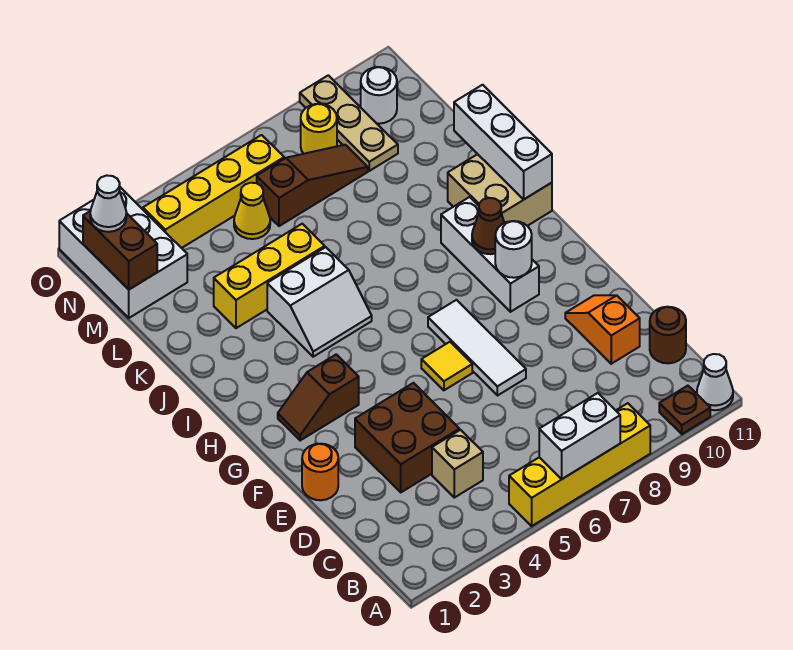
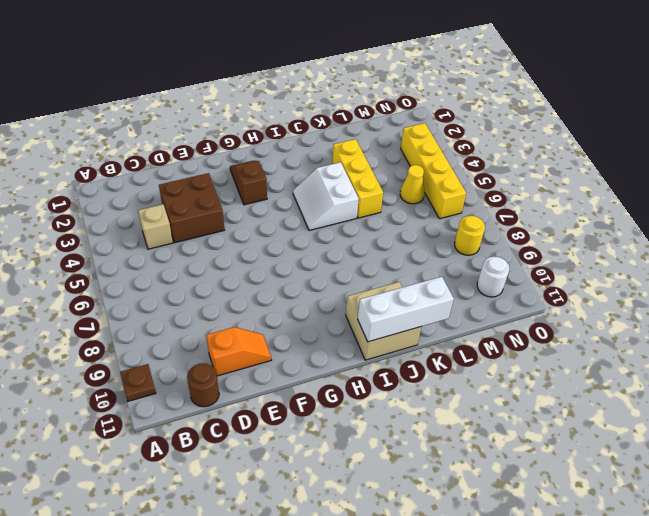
none -> yellow brick A5:A8 level 1
none -> white cone A11 level 1
none -> orange round brick E1 level 1

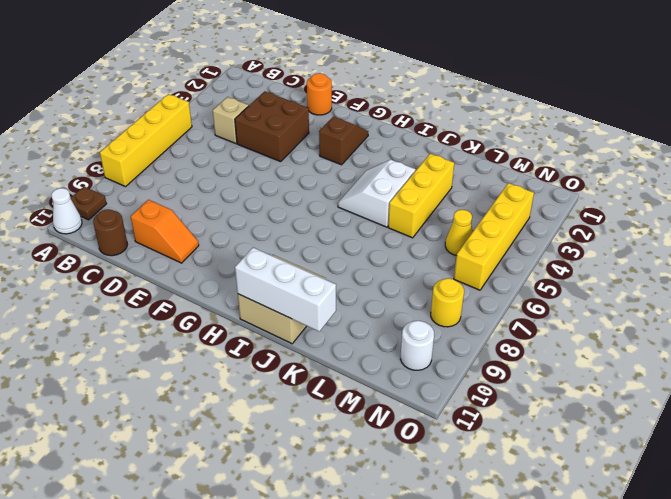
none -> white tile E7:G7 level 1
none -> yellow tile F6 level 1
none -> white brick G9:I9 level 1

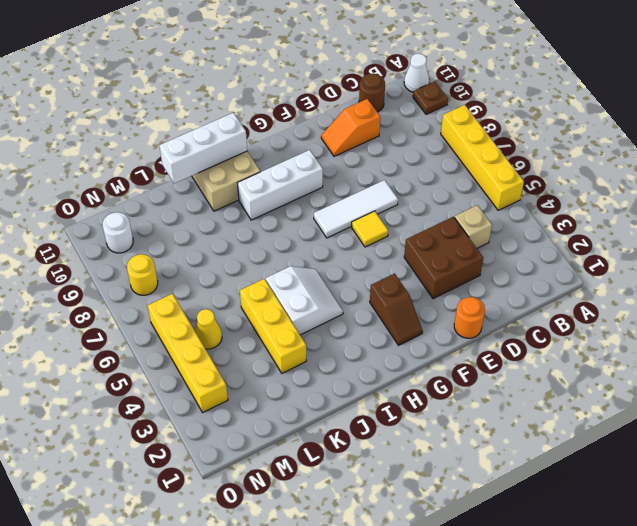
none -> white brick M1:O2 level 1
none -> brown slope M6:M8 level 1 top 6
none -> tan plate M9:O9 level 1

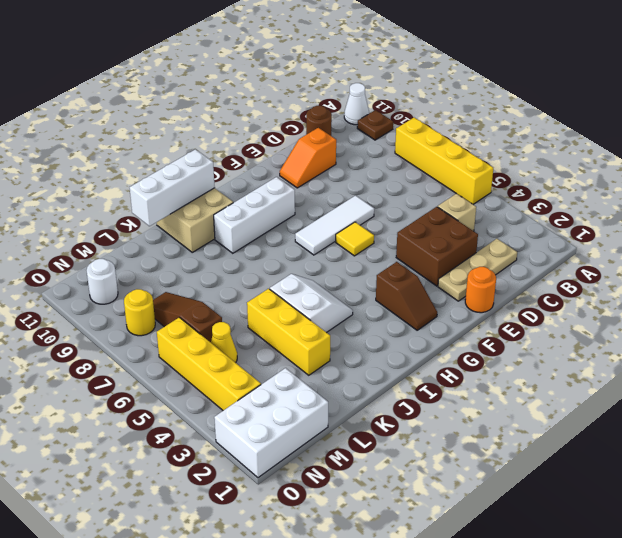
tan plate C2:E2 level 1 -> tan plate M9:O9 level 1
none -> white brick A6:A7 level 2
none -> white round brick G9 level 2
none -> brown cone H9 level 2

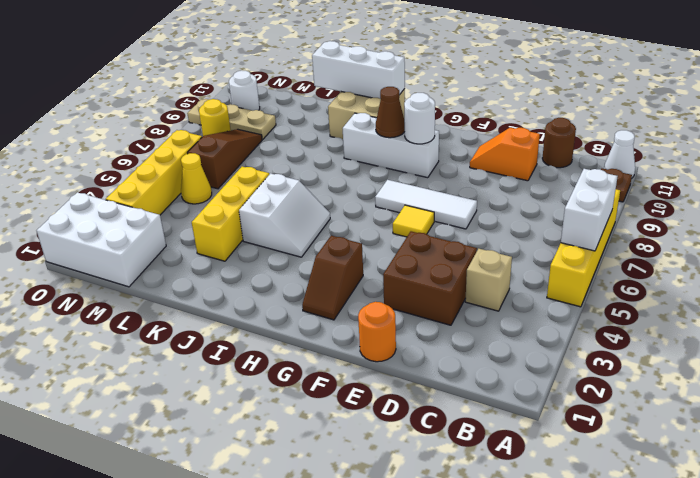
none -> brown brick M1:N1 level 2
none -> white cone N1 level 3

